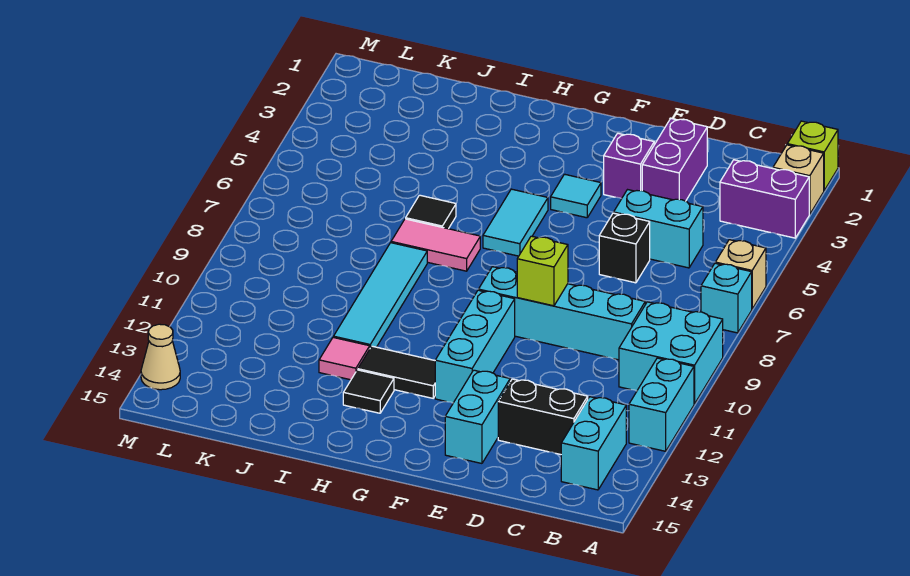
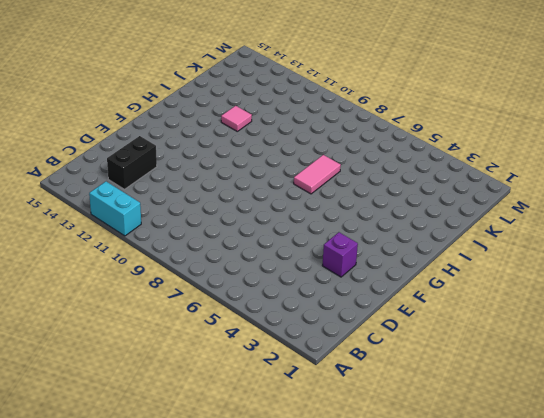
none -> lime brick A1 level 1
none -> tan brick A2 level 1
none -> purple brick A3:B3 level 1

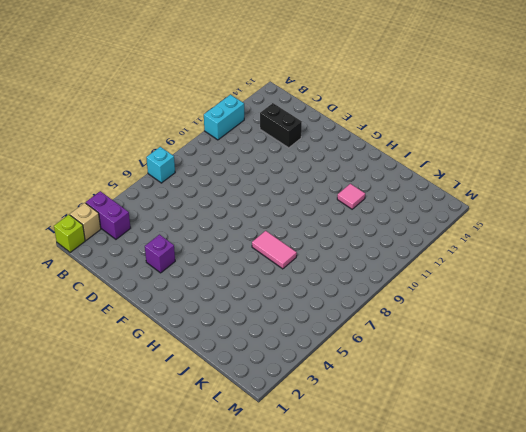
none -> tan brick A6 level 1
none -> cyan brick A9:B10 level 1
none -> cyan brick B13:B14 level 1

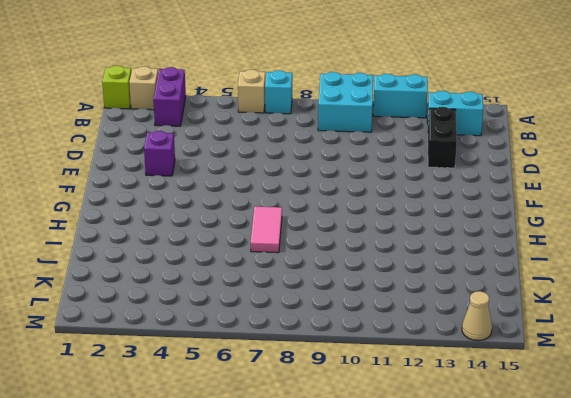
none -> cyan brick C5:D5 level 1
none -> cyan brick C9:F9 level 1
none -> purple brick D2:D3 level 1

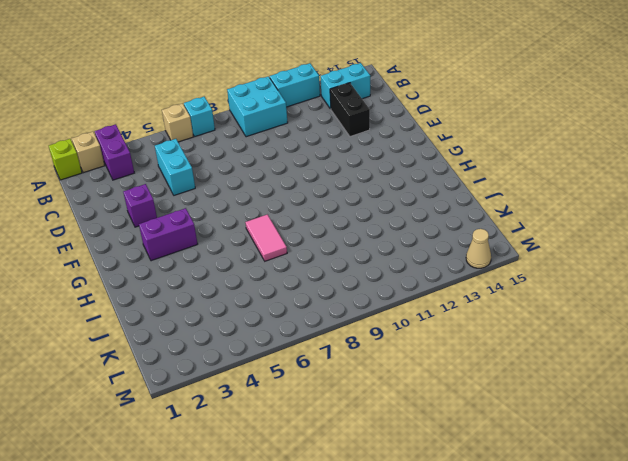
purple brick G3:G4 level 1 -> purple brick D2:D3 level 1
none -> cyan brick C9:F9 level 1
none -> black brick D6 level 1
none -> cyan brick E13:E14 level 1

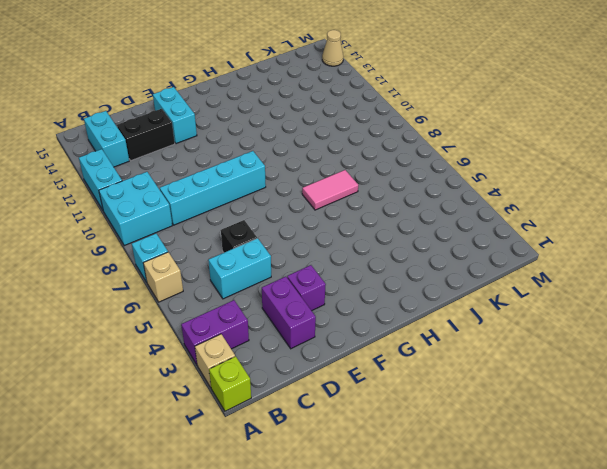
none -> cyan tile F4 level 1
none -> cyan brick F10:F12 level 1
none -> cyan tile G5:G6 level 1

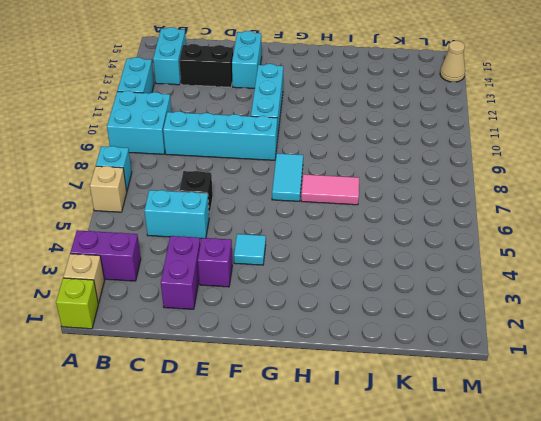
cyan tile G7:G8 level 1 -> cyan tile G5:G6 level 1
none -> black tile G12:H12 level 1
none -> black tile H13 level 1
none -> black tile I6 level 1

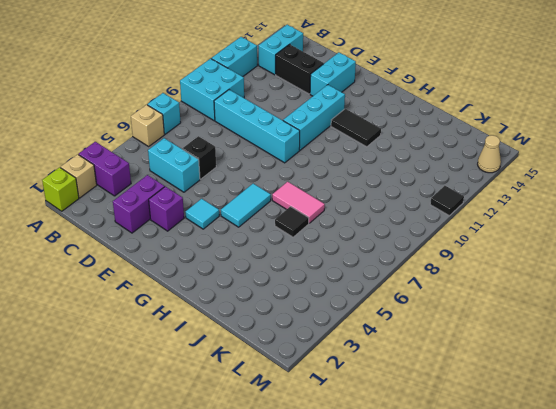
black tile M11 level 1 -> black tile H13 level 1
none -> cyan tile I8:I11 level 1
none -> pink tile I12 level 1
none -> lime brick E9 level 2

